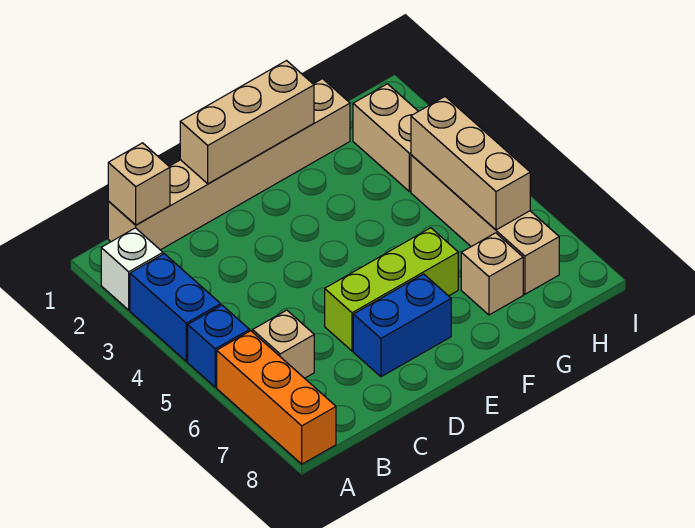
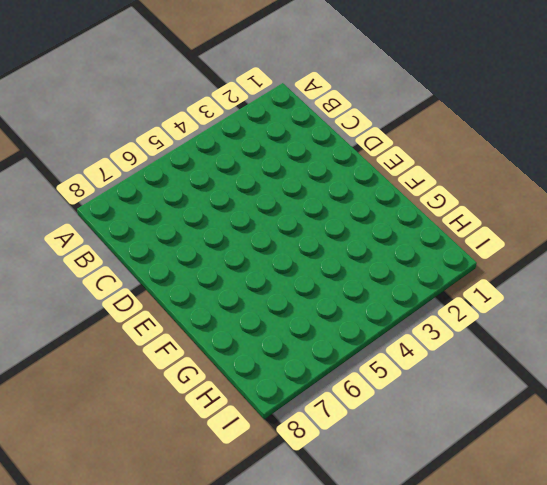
none -> white brick A2 level 1
none -> blue brick A3:A4 level 1
none -> blue brick A5 level 1

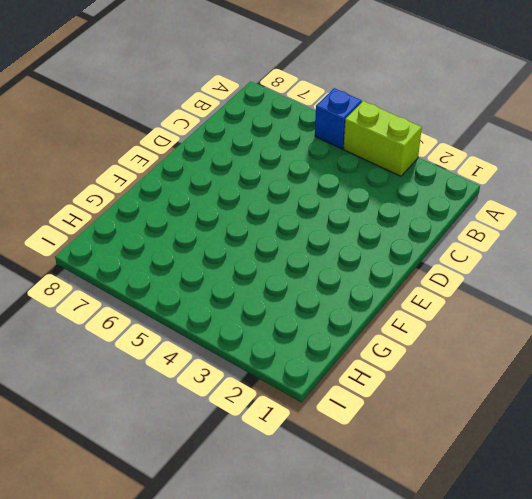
lime brick A3:A4 level 1 -> blue brick A3:A4 level 1
none -> white brick A2 level 1
none -> orange brick A6:A8 level 1
none -> tan brick B1:G1 level 1

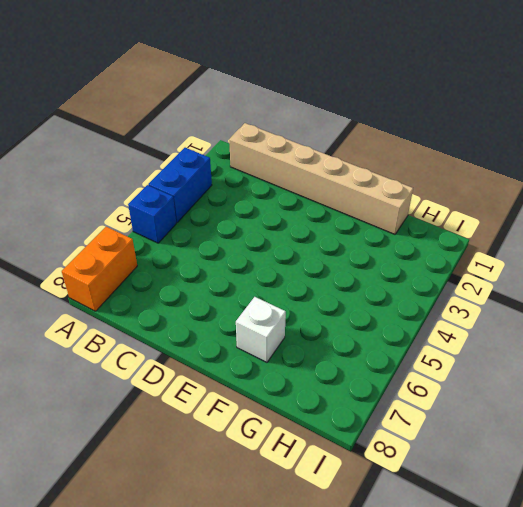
orange brick A7:A8 level 1 -> orange brick A6:A8 level 1
white brick F7 level 1 -> white brick A2 level 1
none -> tan brick B6 level 1
none -> lime brick D6:F6 level 1
none -> blue brick D7:E7 level 1

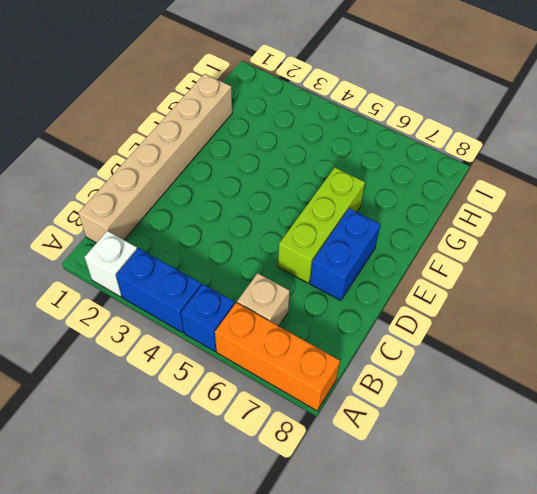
none -> tan brick G7 level 1
none -> tan brick H2:H3 level 1
none -> tan brick H4:H7 level 1

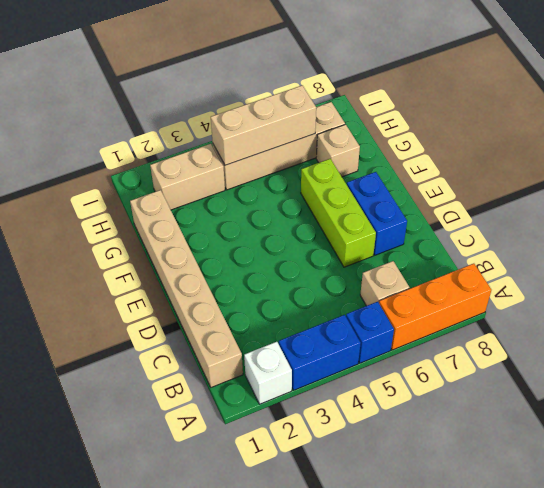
none -> tan brick B1 level 2
none -> tan brick D1:F1 level 2

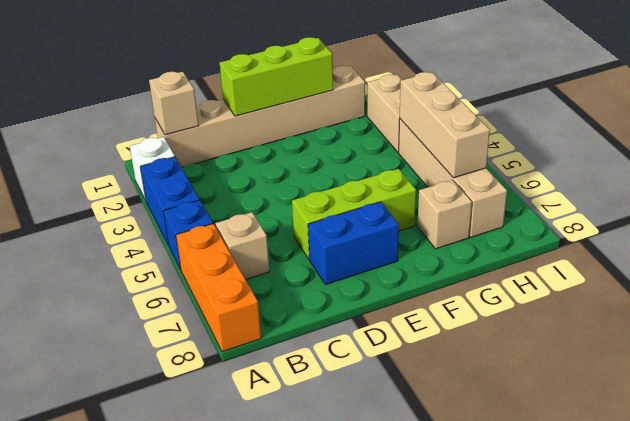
lime brick D1:F1 level 2 -> tan brick D1:F1 level 2

